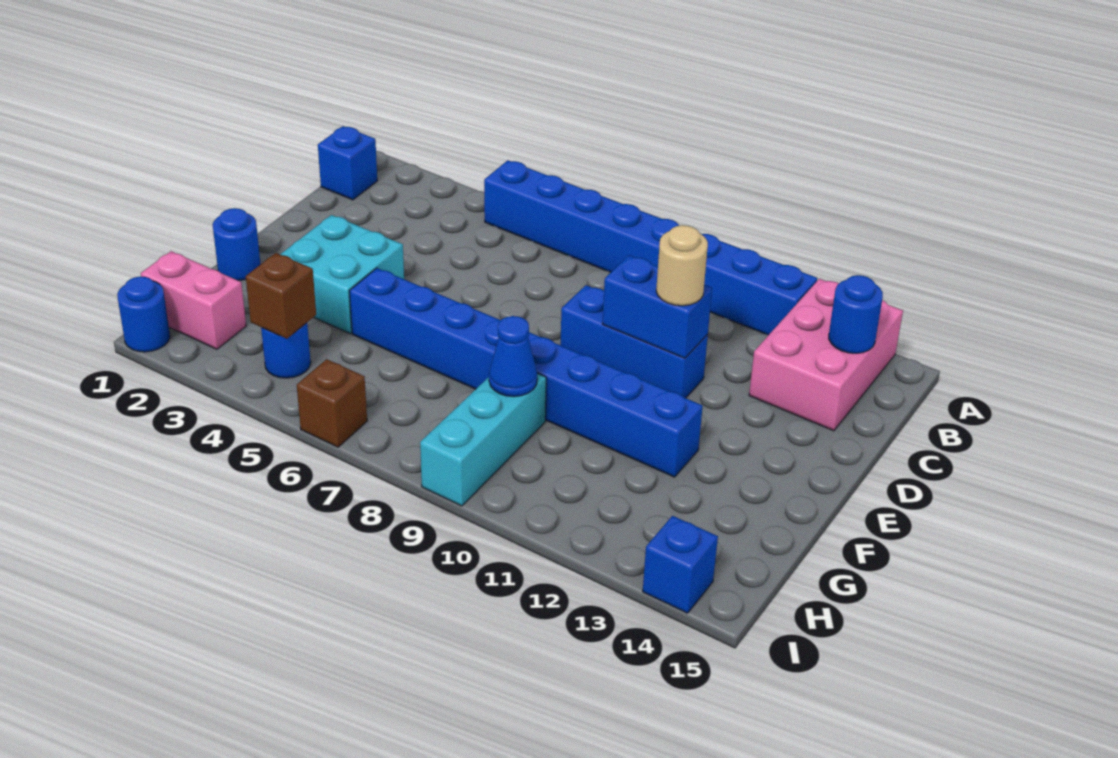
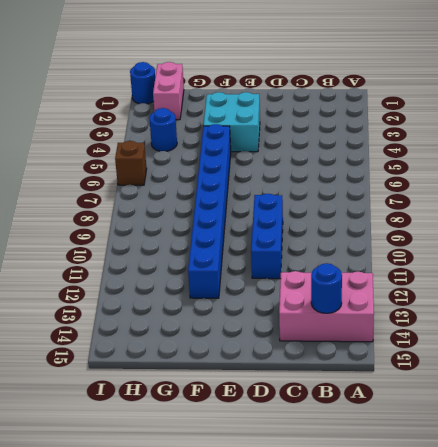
none -> blue brick A5:A12 level 1
none -> blue brick B1 level 1
none -> blue round brick F1 level 1

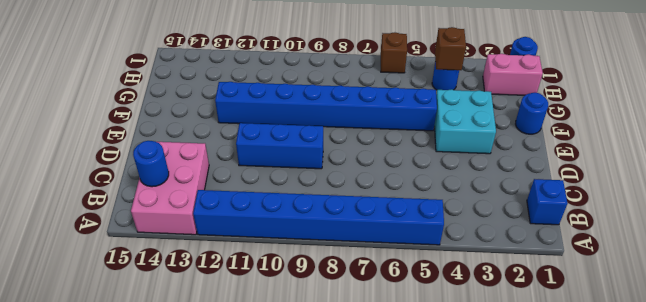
none -> cyan brick G9:I9 level 1
none -> blue brick I14 level 1
none -> blue brick D10:D11 level 2

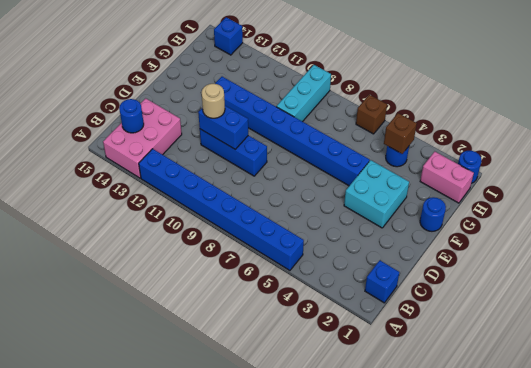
none -> blue cone G9 level 2

